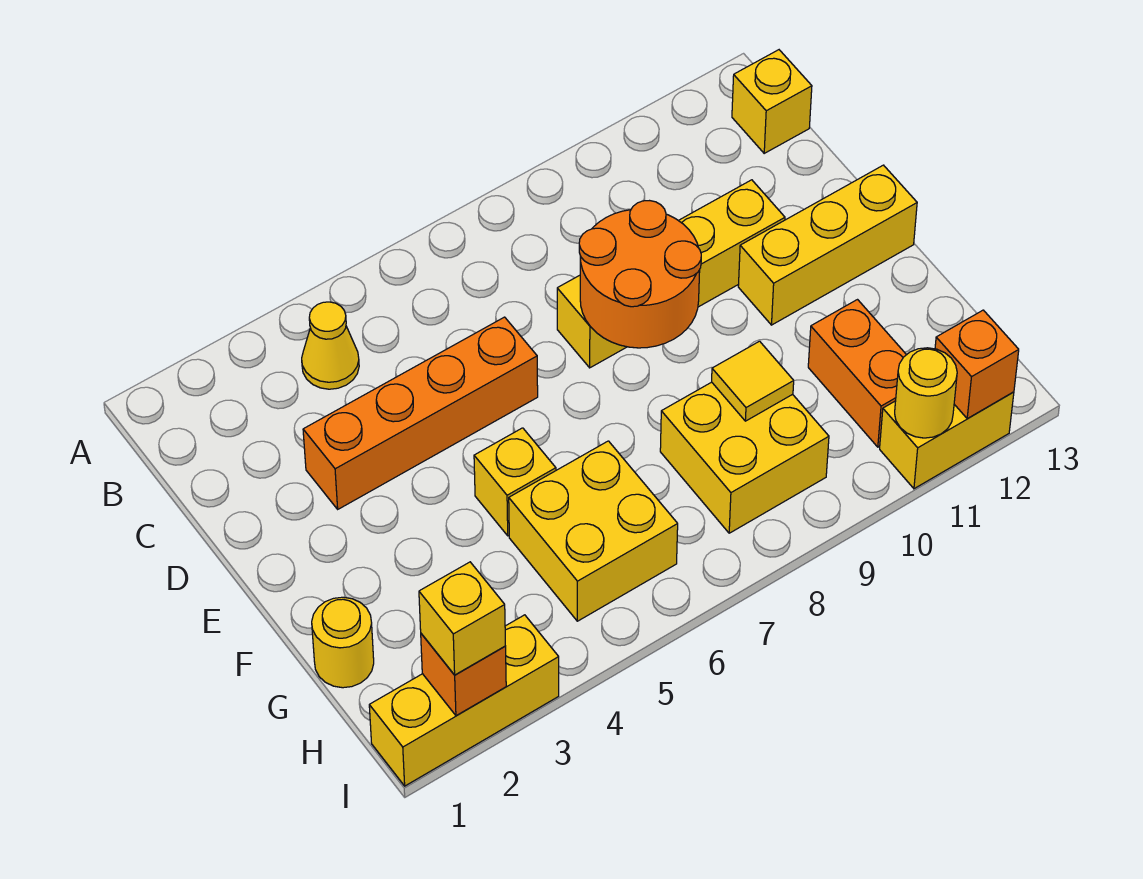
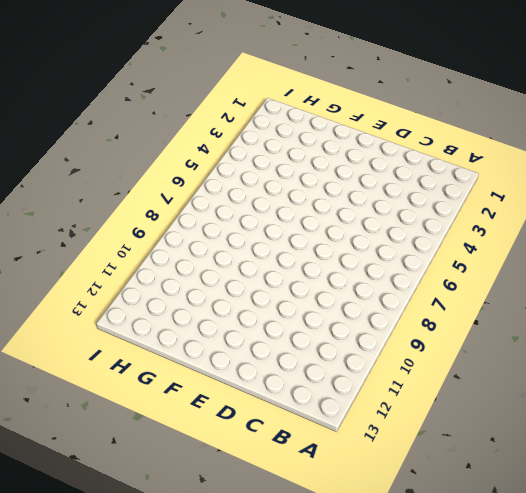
none -> yellow cone B4 level 1
none -> yellow brick B13 level 1
none -> orange brick D3:D6 level 1

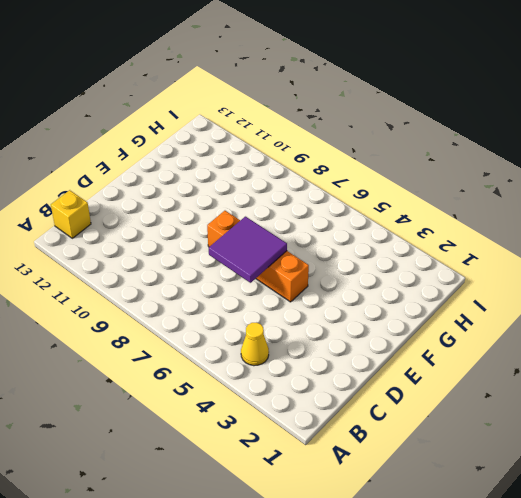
purple tile D6:E7 level 2 -> none
orange brick E5:E8 level 1 -> orange brick D3:D6 level 1
none -> yellow brick D8:D11 level 1
none -> yellow brick E11:E13 level 1
none -> yellow brick F5 level 1

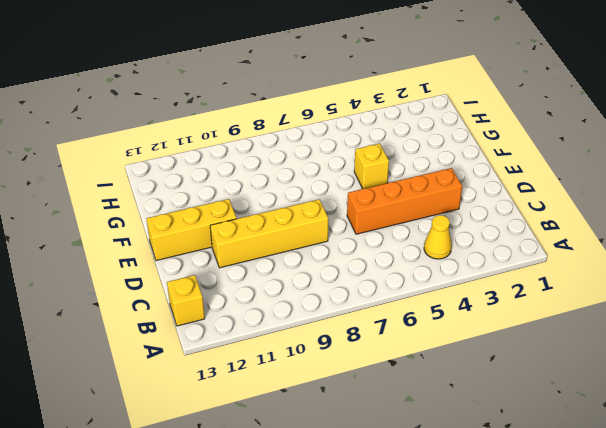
none -> yellow round brick G1 level 1
none -> yellow brick G5:H6 level 1
none -> yellow brick G8:H9 level 1

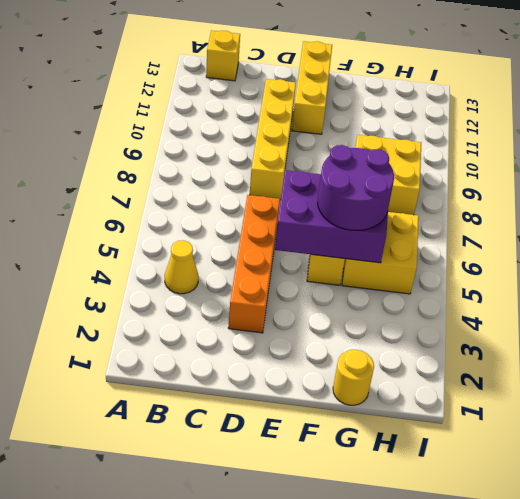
purple brick E5:G6 level 2 -> none
purple round brick F5:G6 level 3 -> none
none -> orange brick G11:H11 level 1
none -> yellow brick I1:I3 level 1
none -> yellow brick I11:I12 level 1

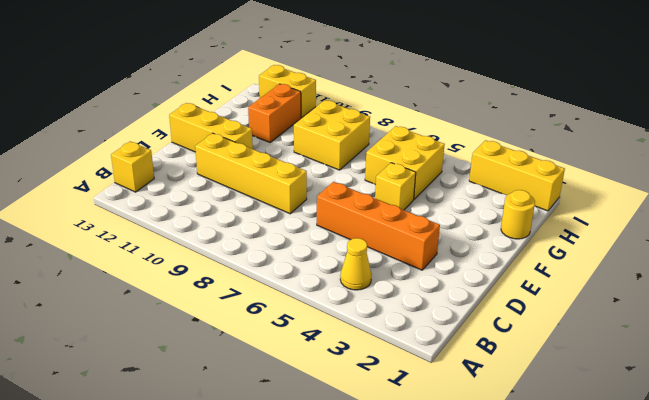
none -> orange round brick D8:E9 level 2
none -> yellow tile G9 level 2
none -> orange brick I2 level 2

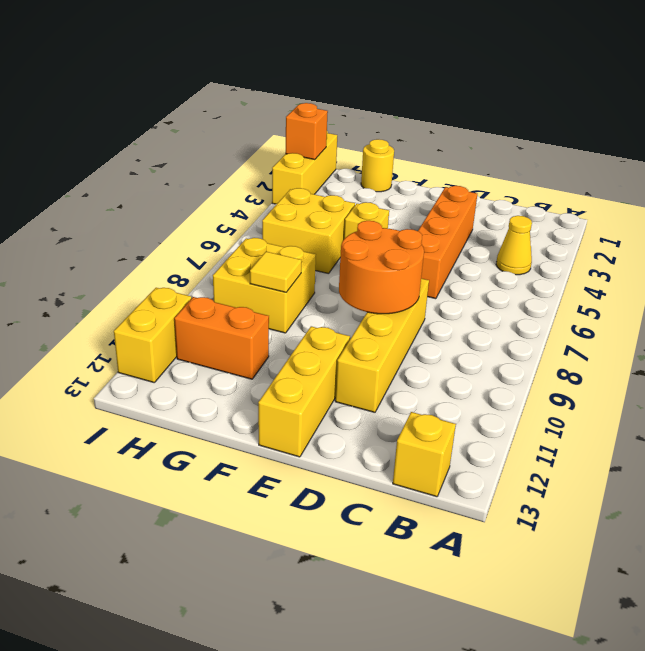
none -> yellow round brick I11 level 2
none -> orange brick I12 level 2
none -> yellow brick I2 level 3

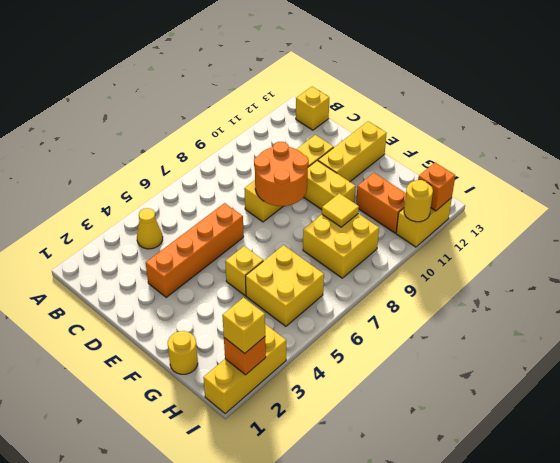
yellow brick E10:F10 level 1 -> none

